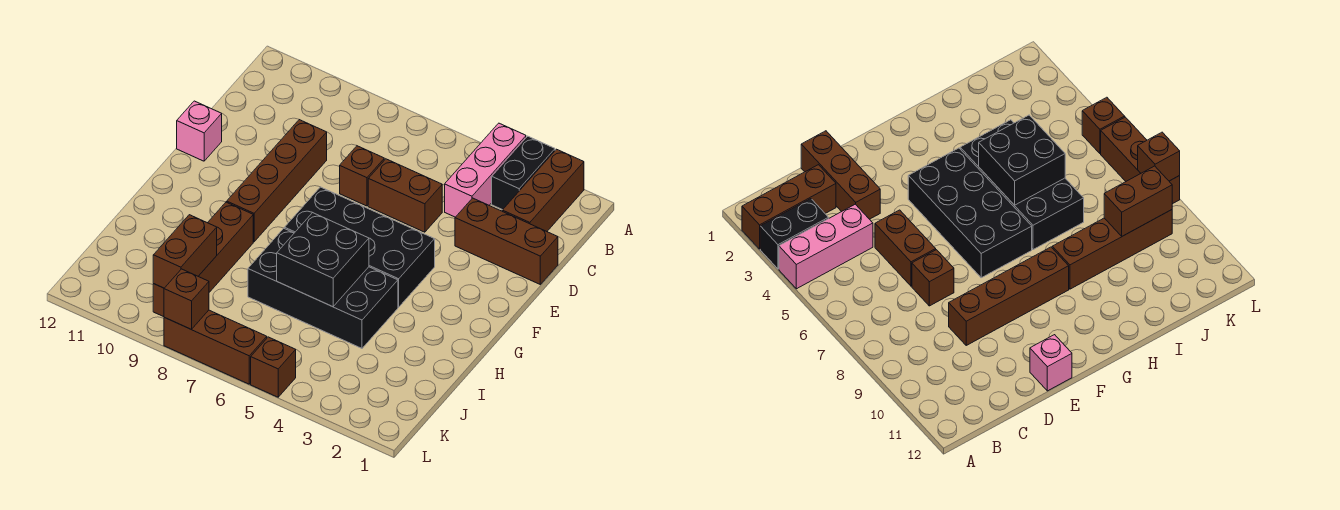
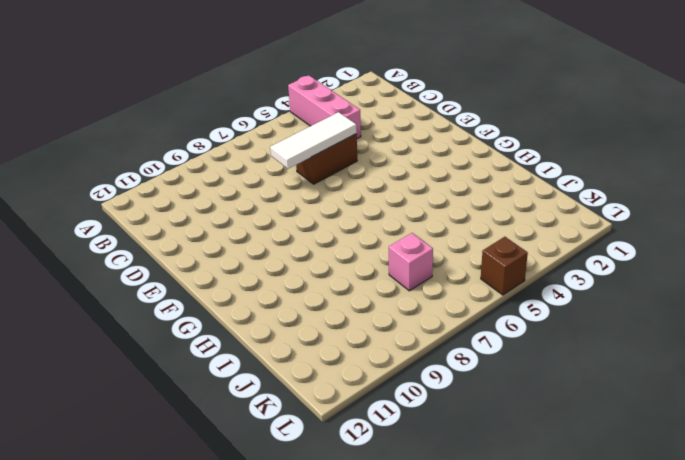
white tile D5:D7 level 2 -> none
pink brick J7 level 1 -> pink brick E12 level 1
none -> brown brick A2:C2 level 1
none -> black brick A3:B3 level 1
none -> brown brick D1:D3 level 1

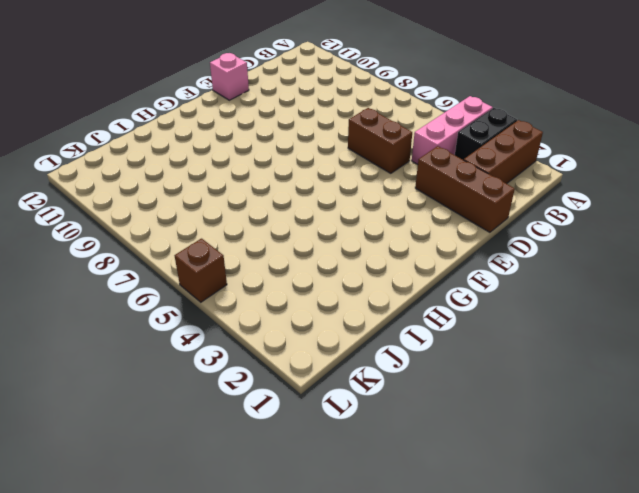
none -> brown brick D7 level 1
none -> brown brick D9:G9 level 1
none -> black brick F4:G7 level 1

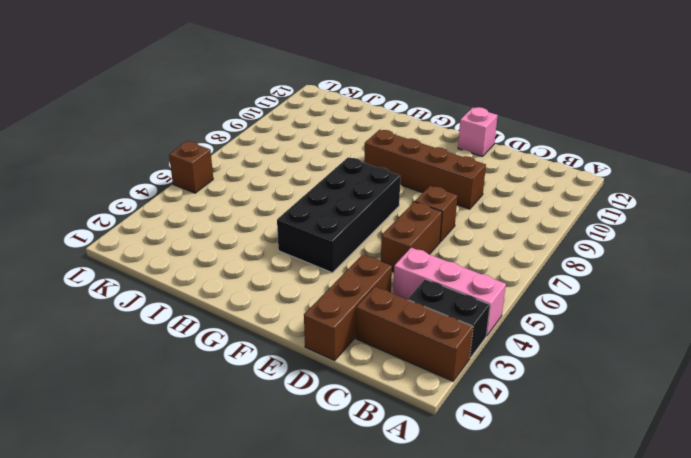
none -> black brick H4:I7 level 1
none -> brown brick H9:K9 level 1
none -> brown brick L6:L8 level 1

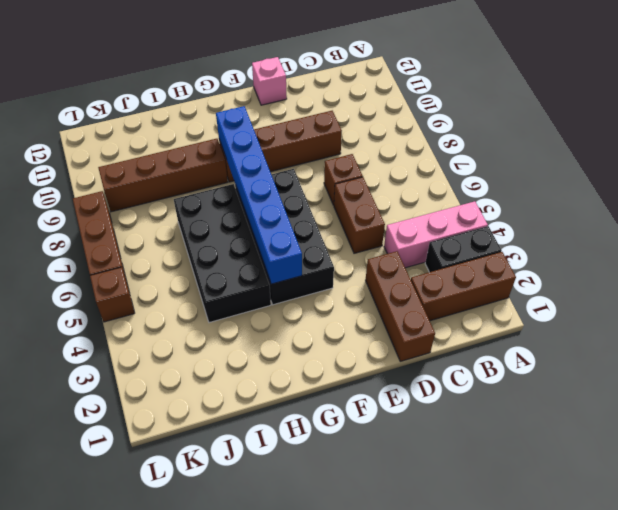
blue brick G4:G9 level 2 -> none
none -> black brick H5:I6 level 2
none -> brown brick J9:K9 level 2
none -> brown brick L8 level 2

